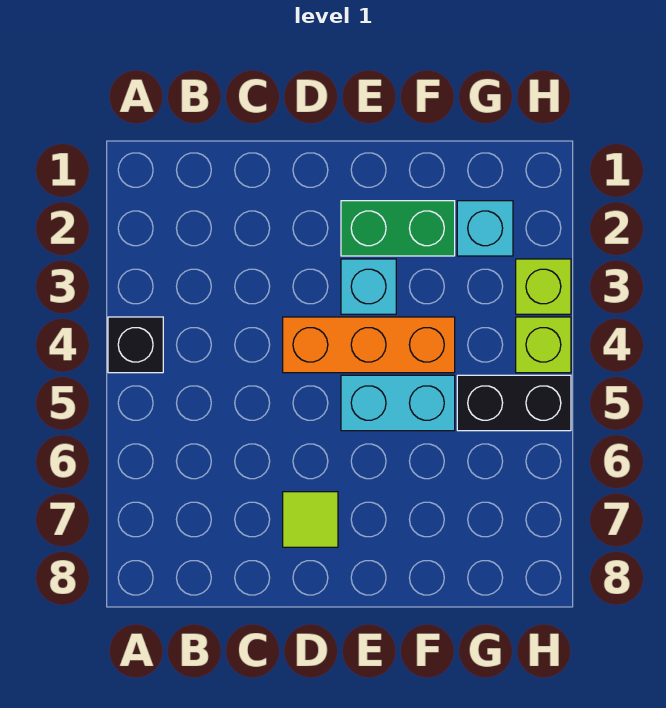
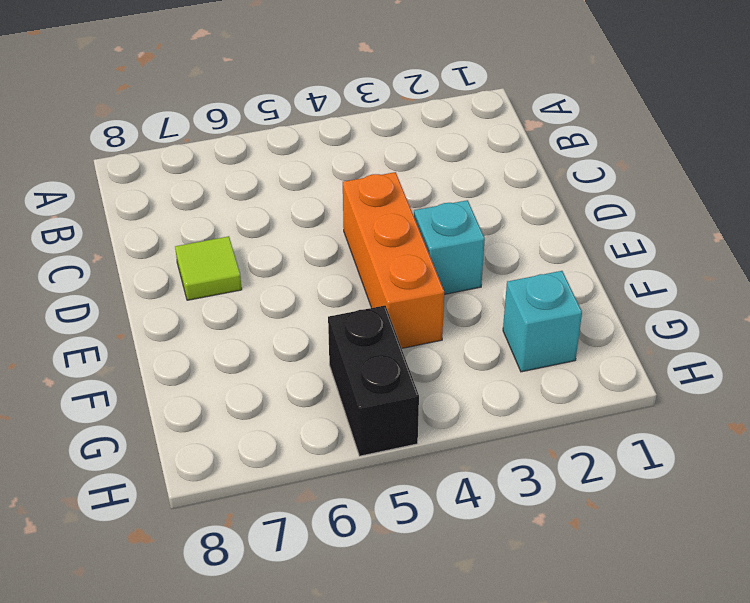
none -> black brick A4 level 1
none -> green brick E2:F2 level 1

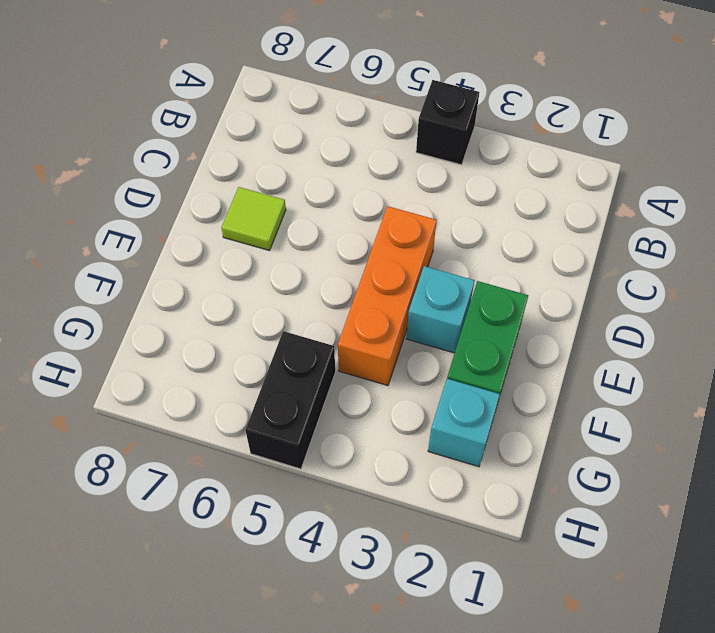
none -> cyan brick E5:F5 level 1
none -> lime brick H3 level 1

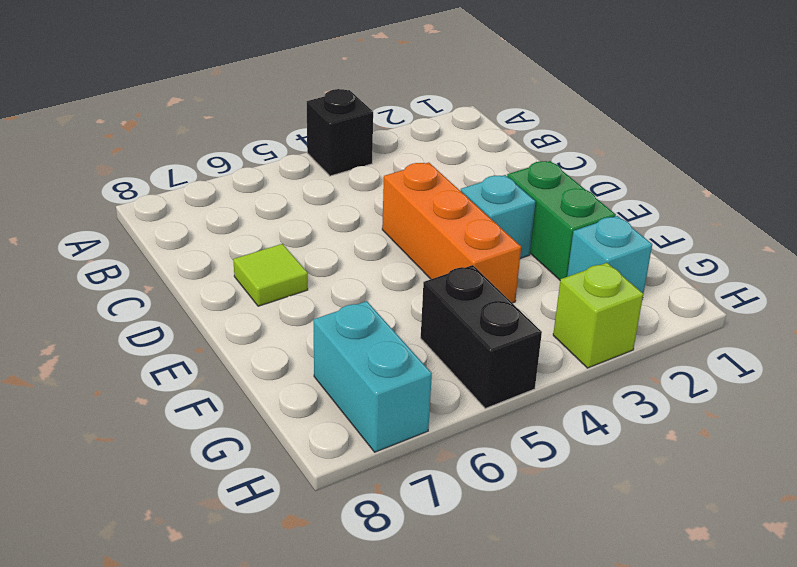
cyan brick G7:H7 level 1 -> cyan brick E5:F5 level 1
none -> lime brick H4 level 1

